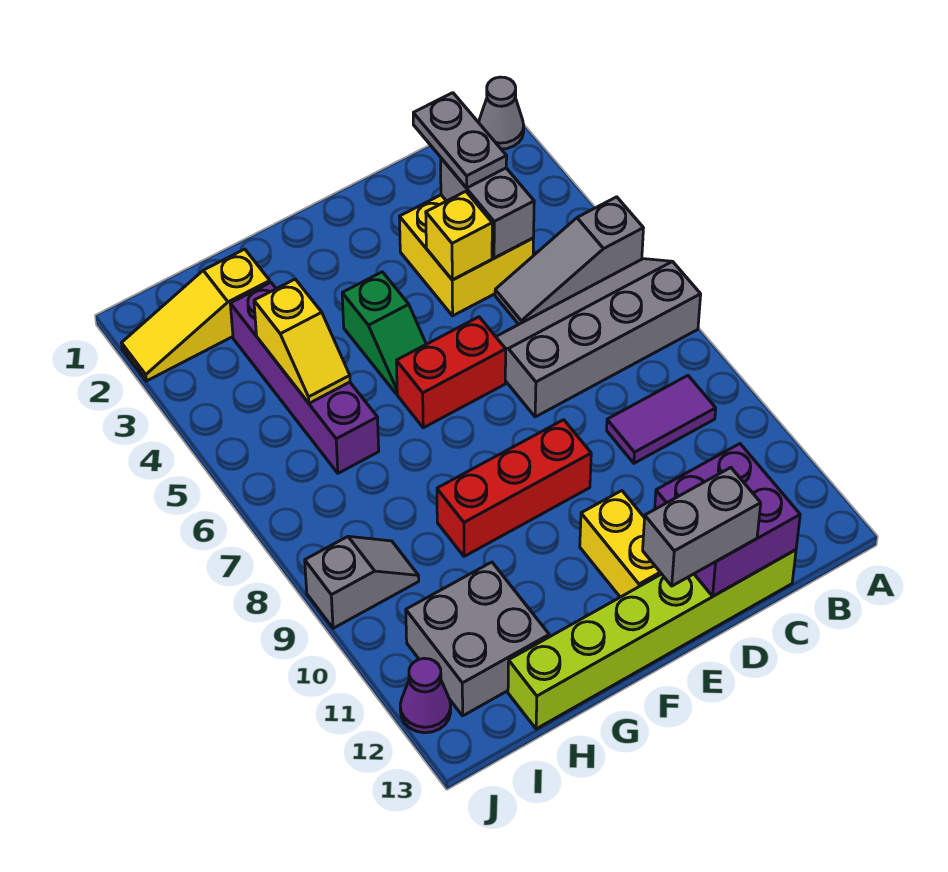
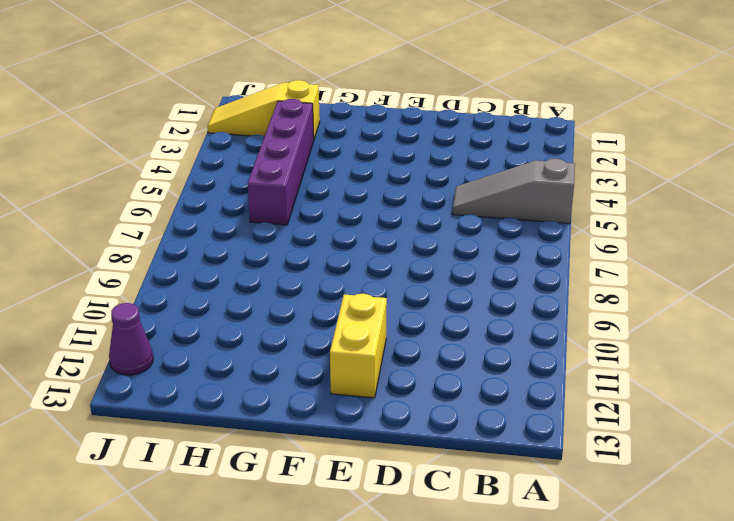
none -> grey cone A1 level 1
none -> grey slope A6:D7 level 1 top 7
none -> purple tile B9:C9 level 1

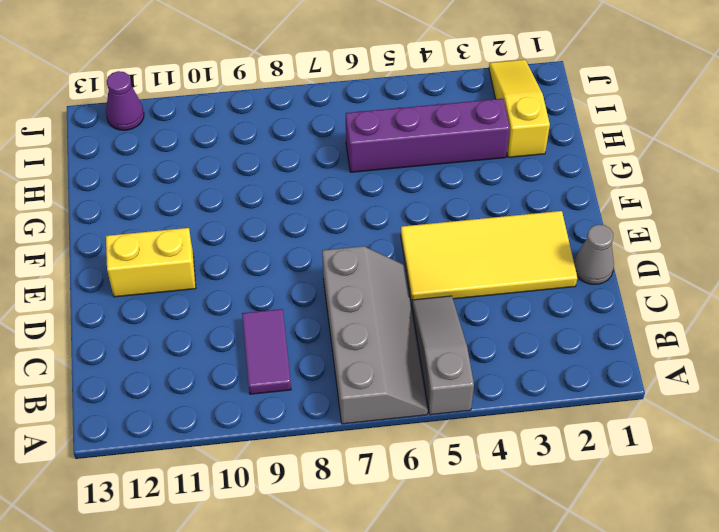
grey cone D1 level 1 -> grey cone A1 level 1
yellow tile D2:E5 level 1 -> yellow brick C3:D4 level 1
none -> lime brick C13:H13 level 1
none -> red brick E6:F6 level 1
none -> red brick E9:G9 level 1

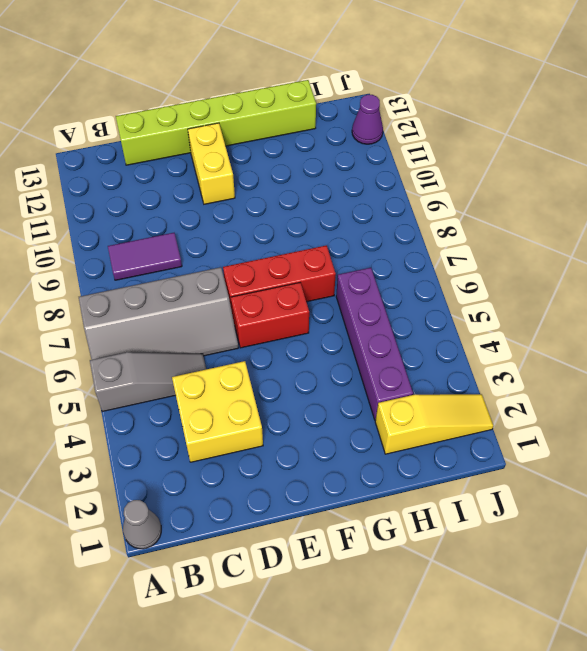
red brick E7:G7 level 1 -> red brick E9:G9 level 1
none -> green slope F4:F5 level 1 top 4
none -> grey brick H11:I12 level 1
none -> grey slope I9:J9 level 1 top J

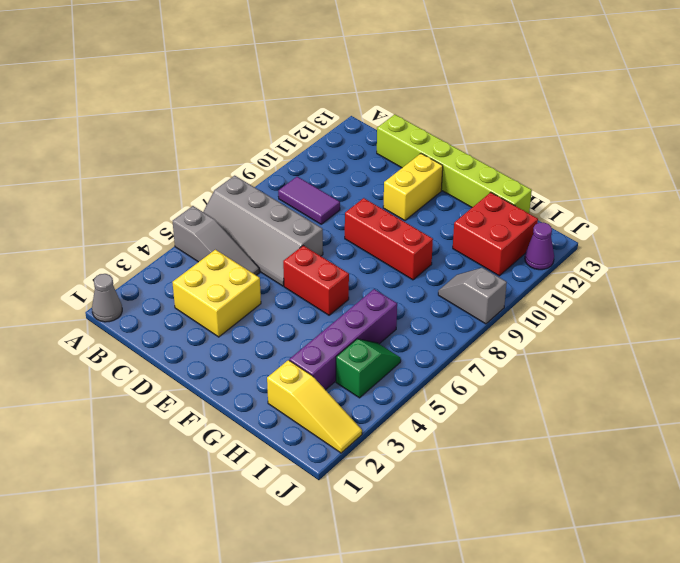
red brick H11:I12 level 1 -> grey brick H11:I12 level 1
green slope I4:I5 level 1 top 4 -> green slope F4:F5 level 1 top 4
none -> grey brick C3:C4 level 2
none -> purple brick C12:D13 level 2
none -> yellow brick D4 level 2

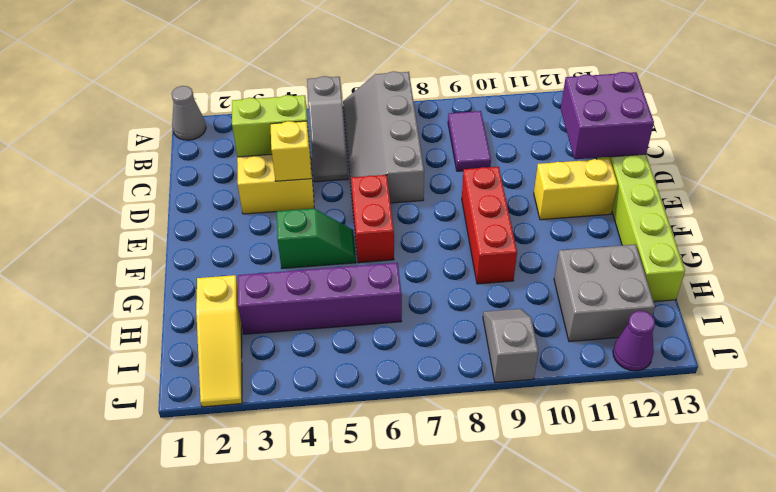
lime brick C3:C4 level 2 -> grey brick C3:C4 level 2
none -> yellow slope H4:H5 level 2 top 4
none -> grey plate C2:C3 level 3
none -> grey brick D13:E13 level 3

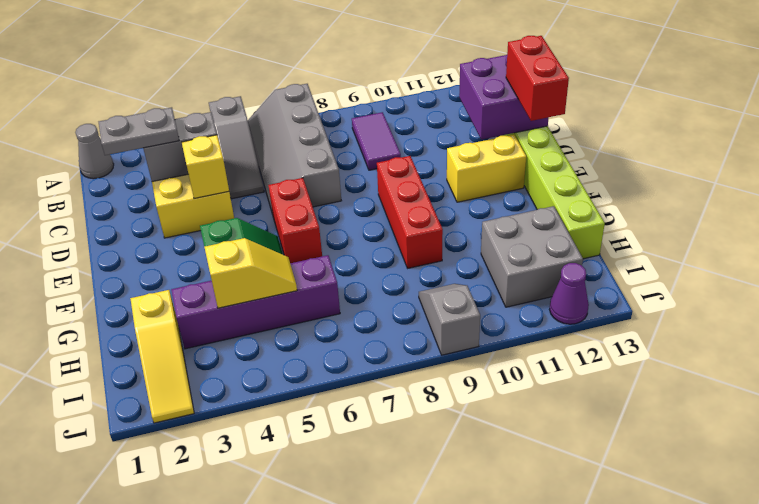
red brick D13:E13 level 3 -> grey brick D13:E13 level 3

